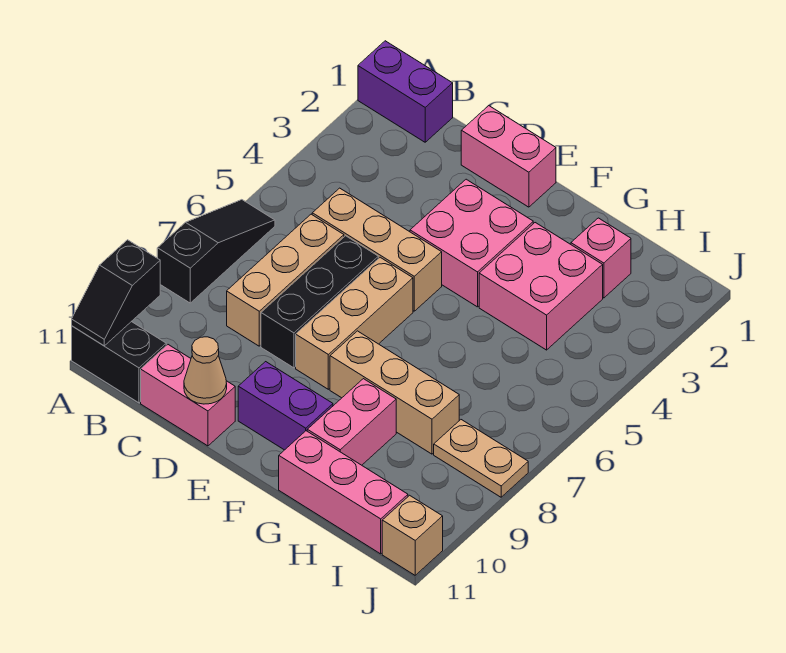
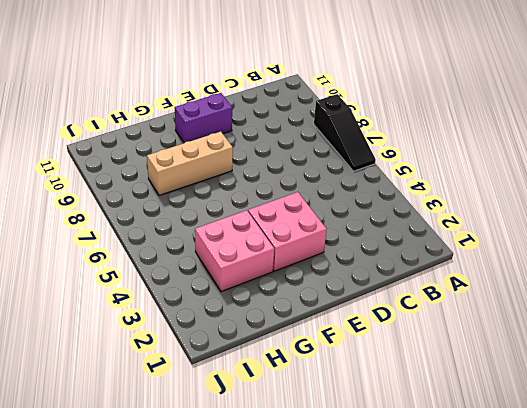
none -> purple brick A1:B1 level 1
none -> black brick A11:B11 level 1
none -> tan brick C5:E5 level 1

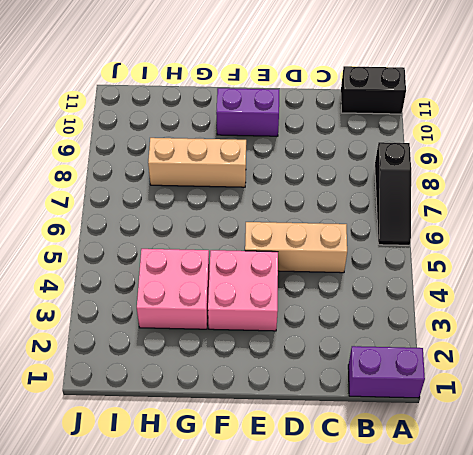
none -> tan brick C6:C8 level 1
none -> pink brick C11:D11 level 1
none -> pink brick D1:E1 level 1

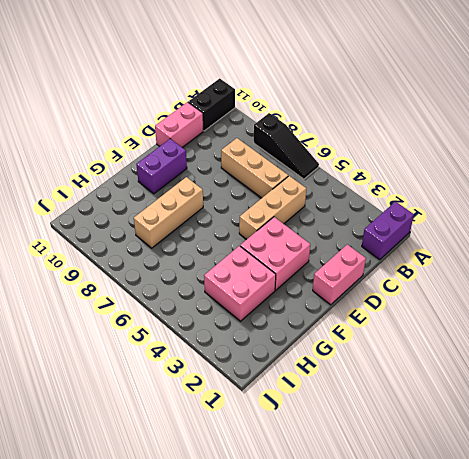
none -> black brick D6:D8 level 1
none -> tan brick E6:E8 level 1
none -> pink brick G9:G10 level 1

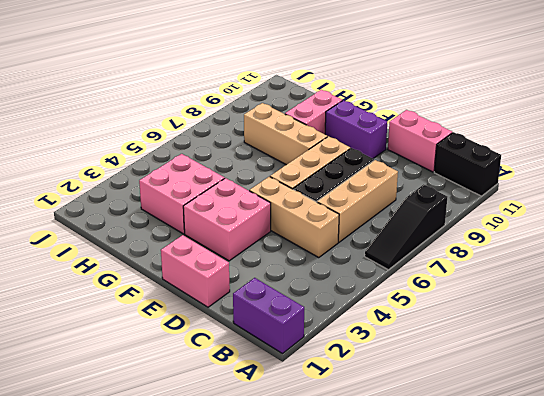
none -> pink brick G11:I11 level 1
none -> pink brick H2 level 1
none -> tan plate I8:J8 level 1

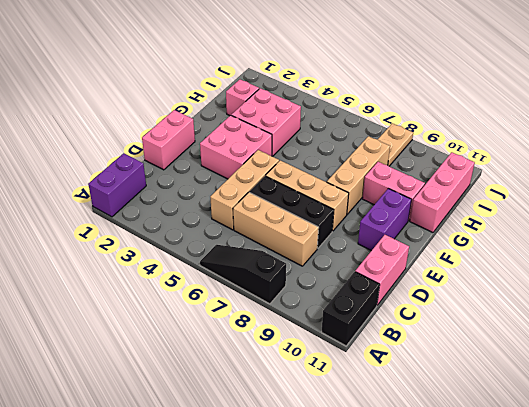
none -> tan brick J11 level 1
none -> black slope A10:A11 level 2 top 10
none -> tan cone D11 level 2

